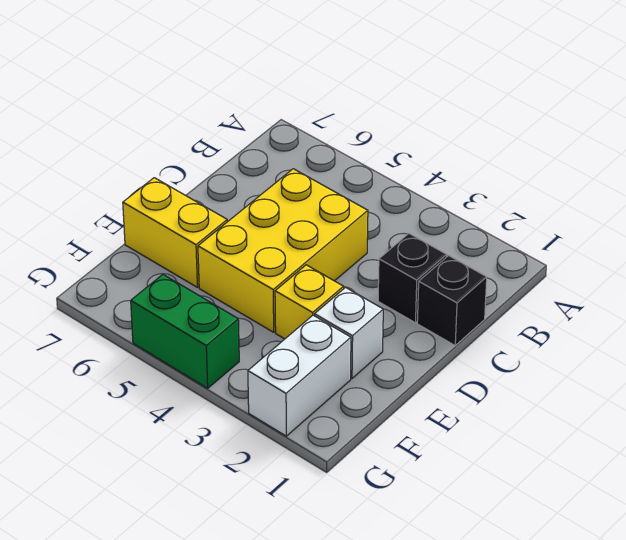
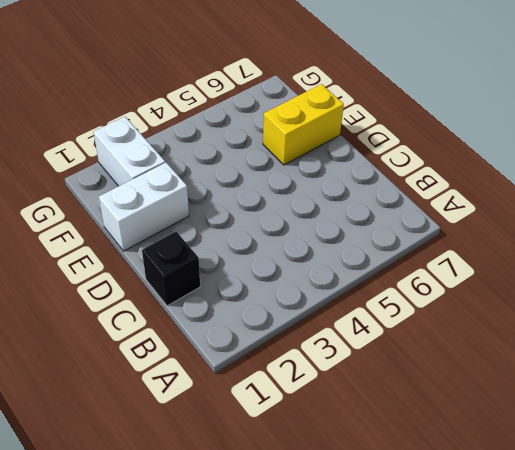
white brick E1:E2 level 1 -> white brick E2 level 1
none -> black brick C2 level 1
none -> yellow brick C4:E5 level 1

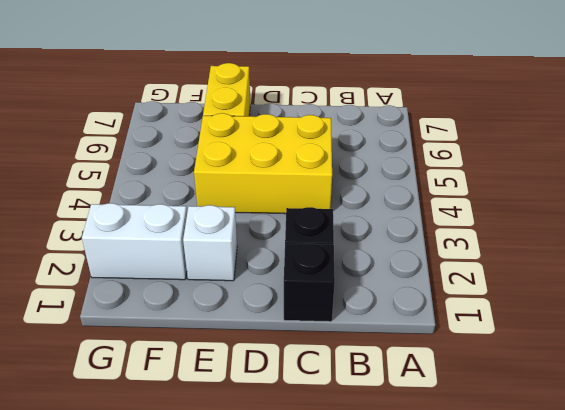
none -> yellow brick E3 level 1
none -> green brick G4:G5 level 1

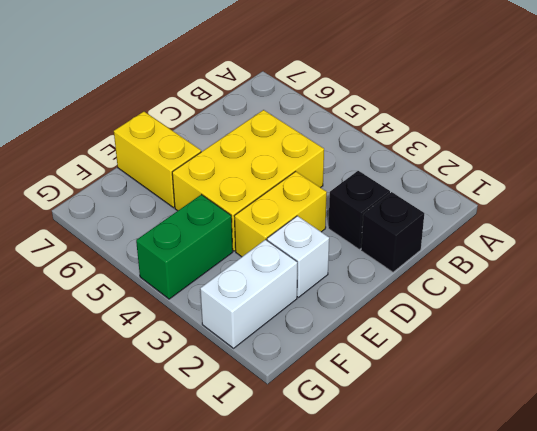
yellow brick D3:E3 level 1 -> yellow brick E3 level 1
green brick F4:G4 level 1 -> green brick G4:G5 level 1

